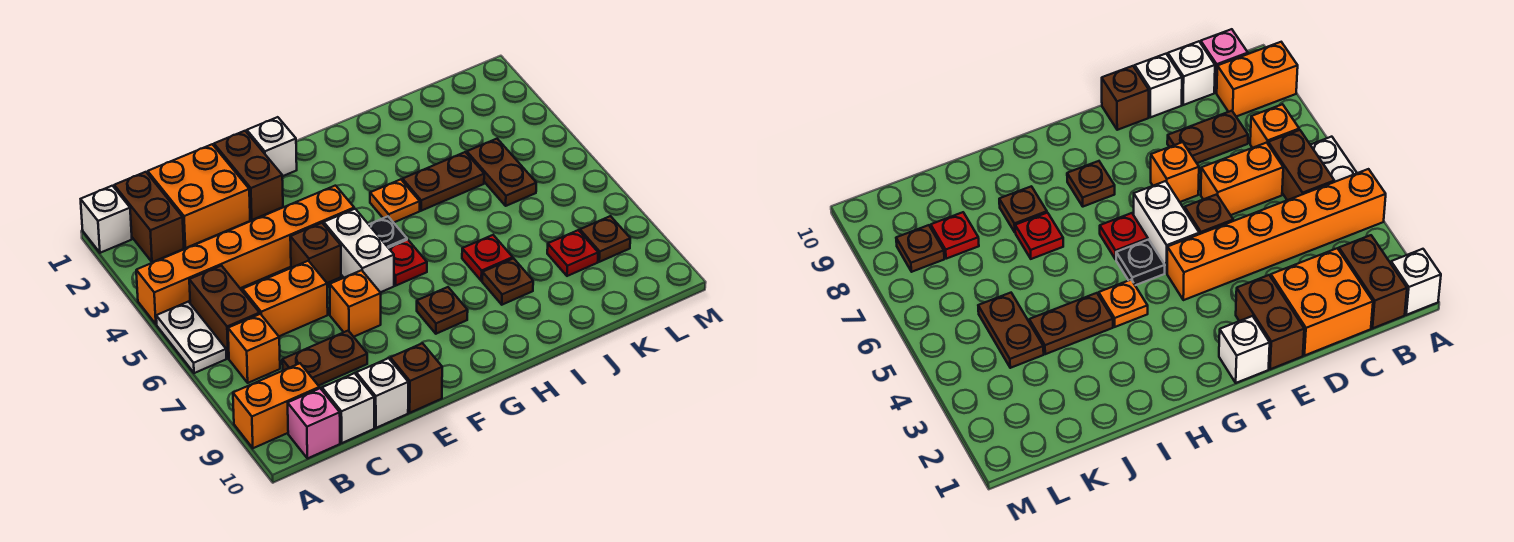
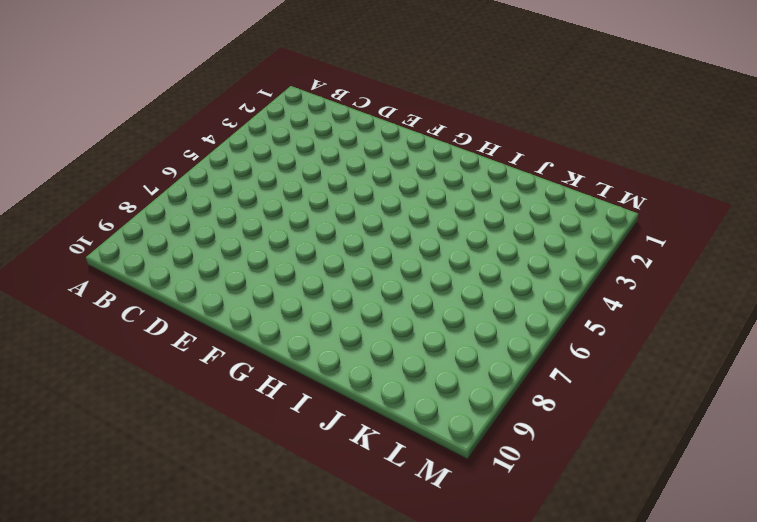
none -> white brick A1 level 1
none -> orange brick A4:F4 level 1
none -> white plate A5:A6 level 1

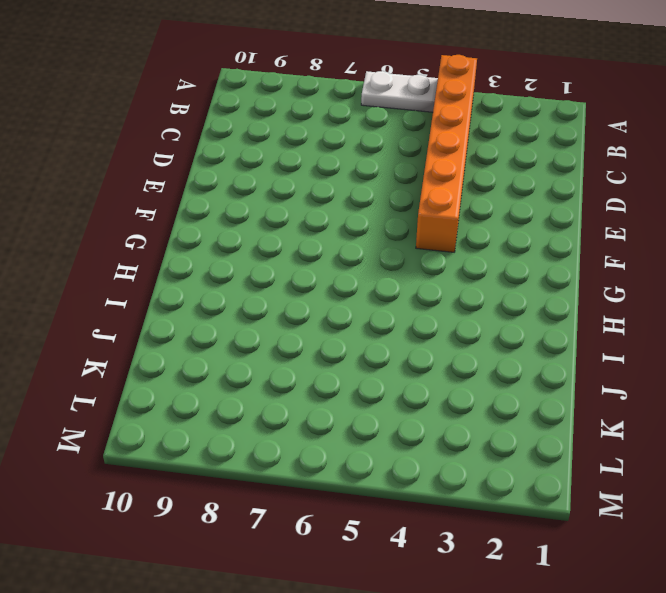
none -> white brick A1 level 1
none -> orange brick A9:B9 level 1
none -> brown brick B1:B2 level 1

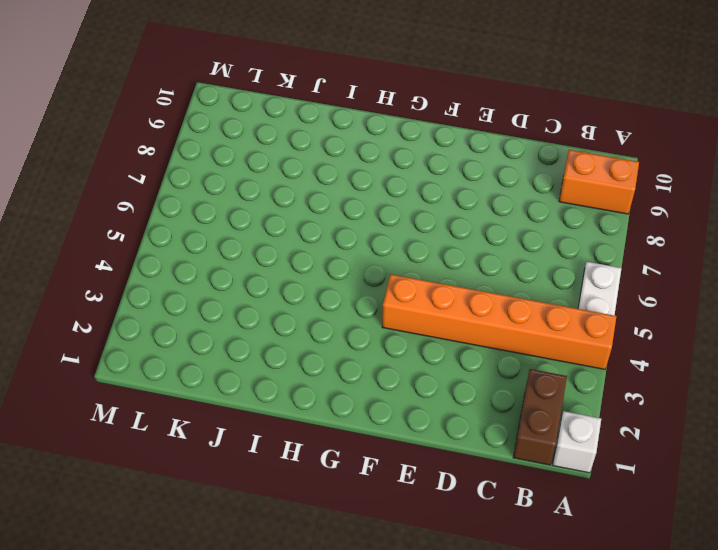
none -> brown brick B5:B6 level 1
none -> orange brick B7 level 1
none -> pink brick B10 level 1

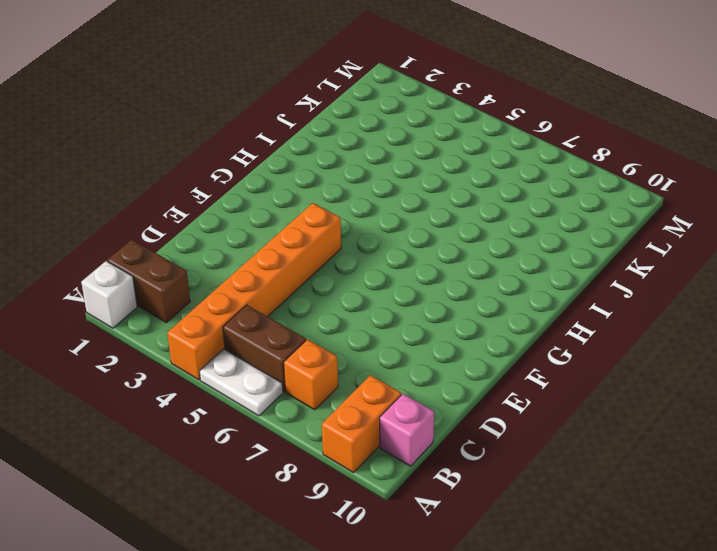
none -> orange brick C1:D2 level 1
none -> orange brick C6:D6 level 1
none -> brown plate C8:D8 level 1

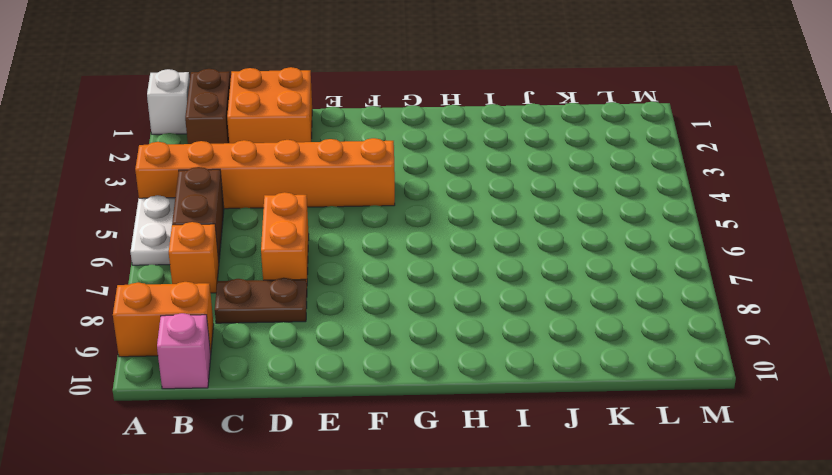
orange brick D6:D7 level 1 -> orange brick C6:D6 level 1
none -> white brick C10 level 1
none -> white brick D10 level 1
none -> brown brick E1:E2 level 1

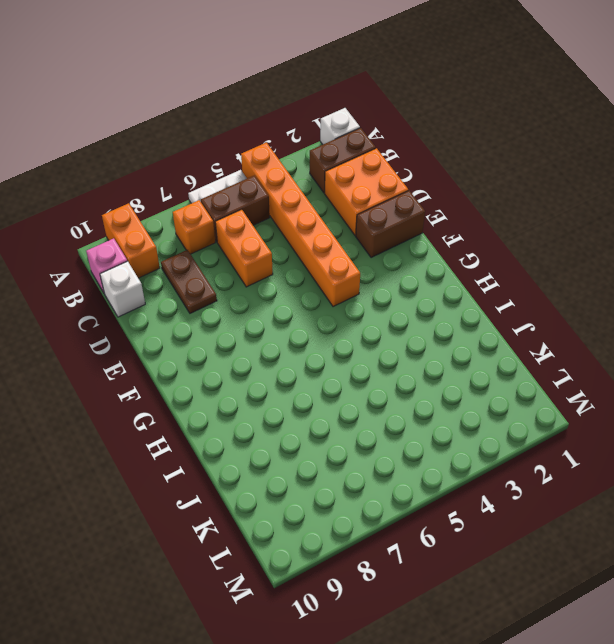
none -> white brick D10 level 1
none -> brown brick E5 level 1
none -> orange brick E7 level 1

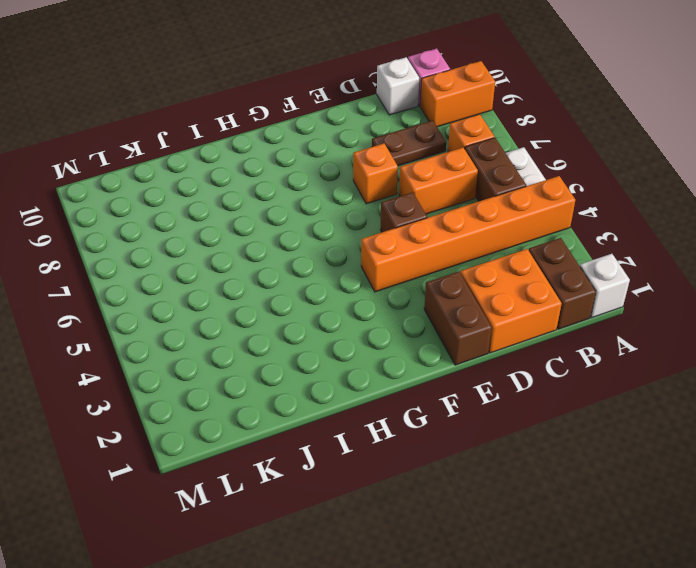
none -> white brick D10 level 1
none -> brown brick E10 level 1
none -> white brick F1 level 1

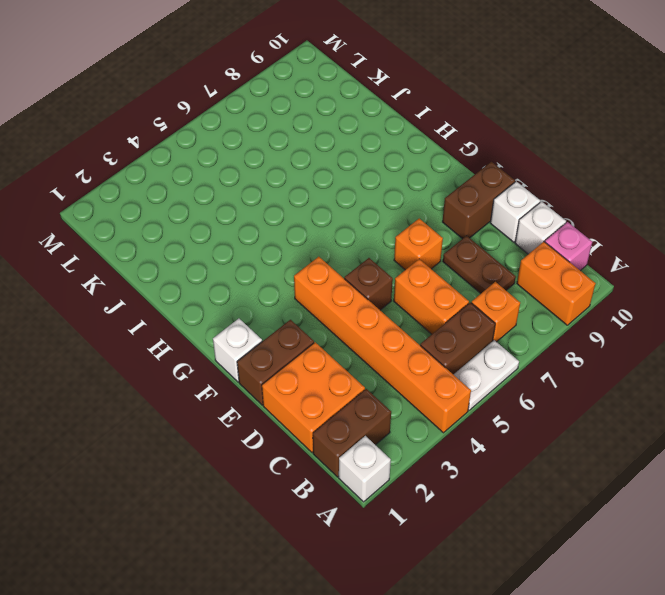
brown brick E9:E10 level 1 -> brown brick E10 level 1
none -> white brick F5:F6 level 1
none -> black plate G5 level 1
none -> red plate G6 level 1

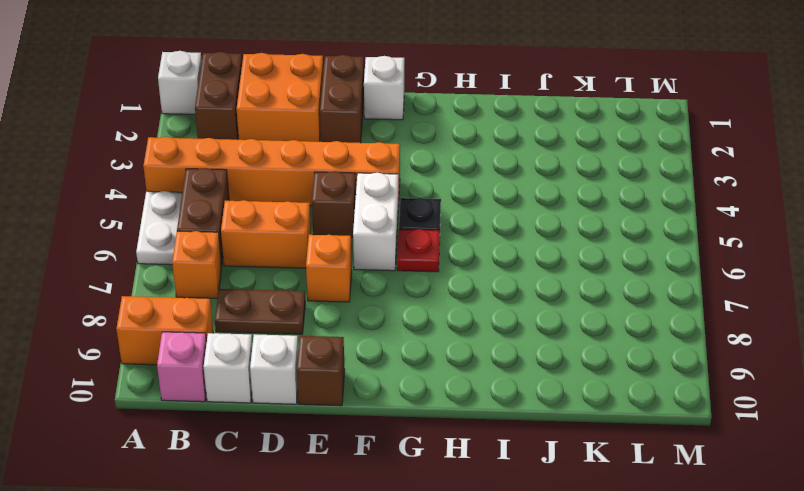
none -> brown plate G8 level 1
none -> orange plate H4 level 1
none -> brown plate I4:J4 level 1

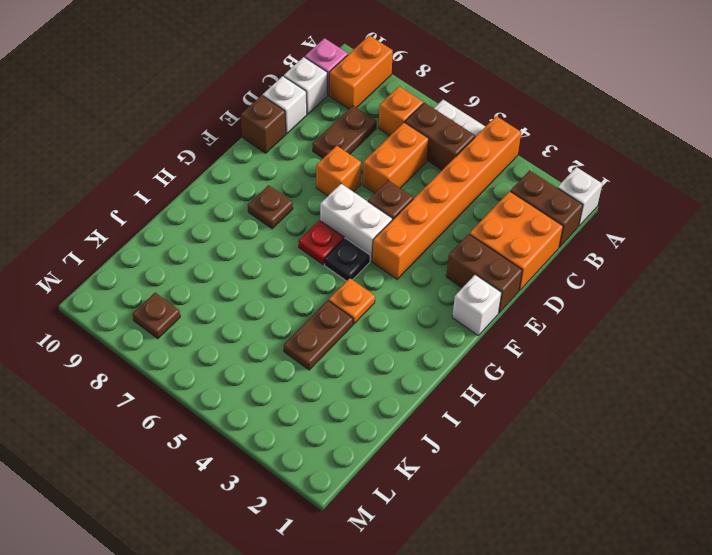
none -> red plate I7 level 1
none -> brown plate I8 level 1
none -> brown plate K4:K5 level 1

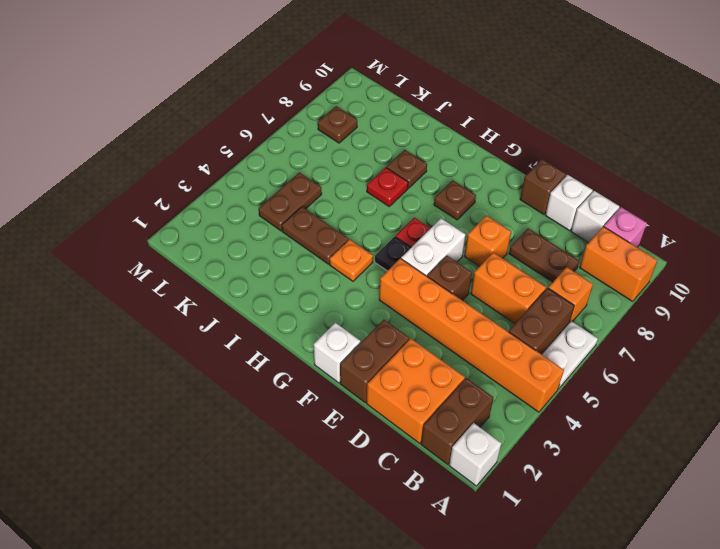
none -> red plate K8 level 1

